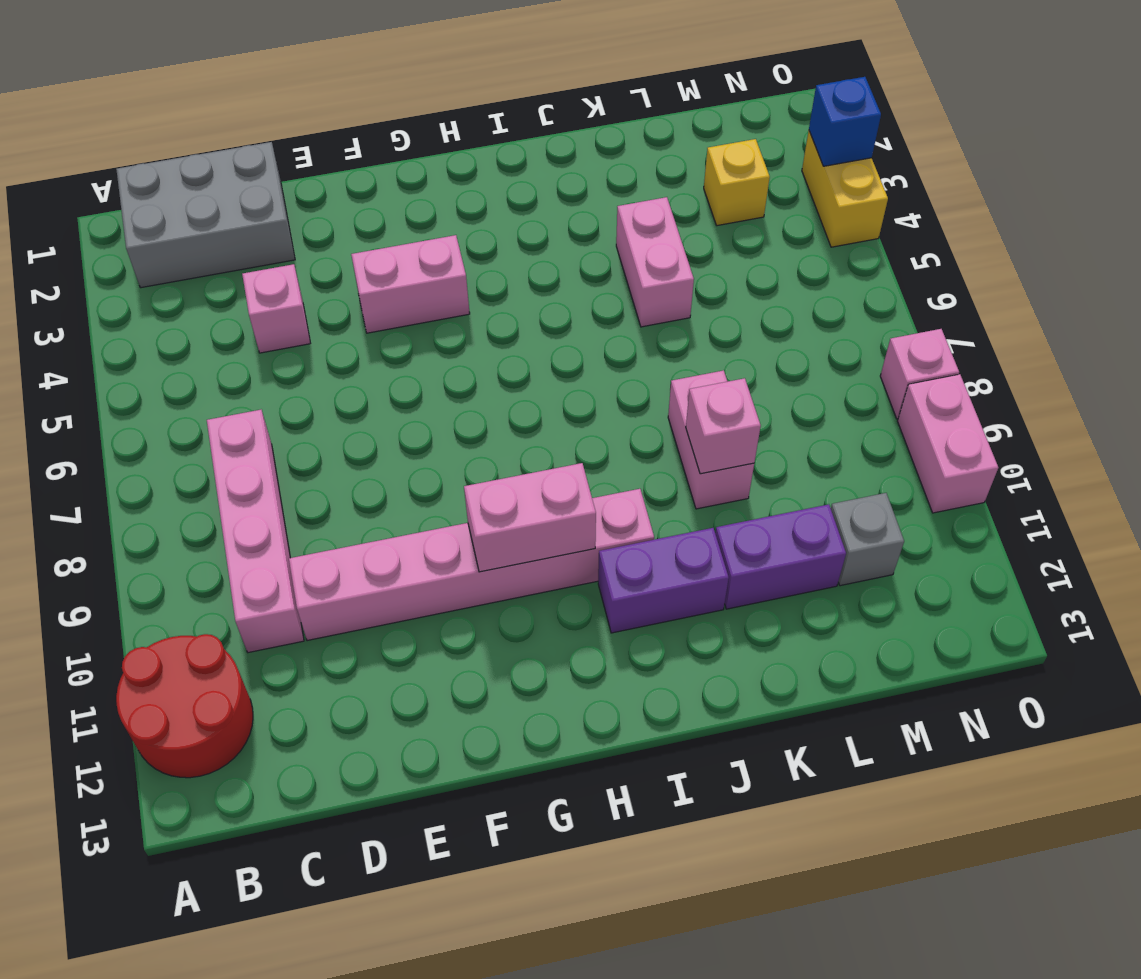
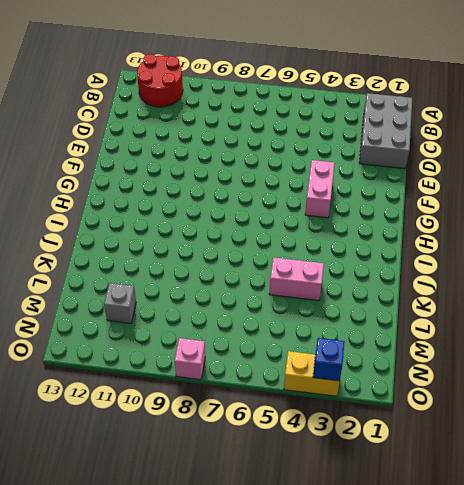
none -> pink brick C7:C10 level 1
none -> pink brick D4 level 1
none -> pink brick D10:I10 level 1

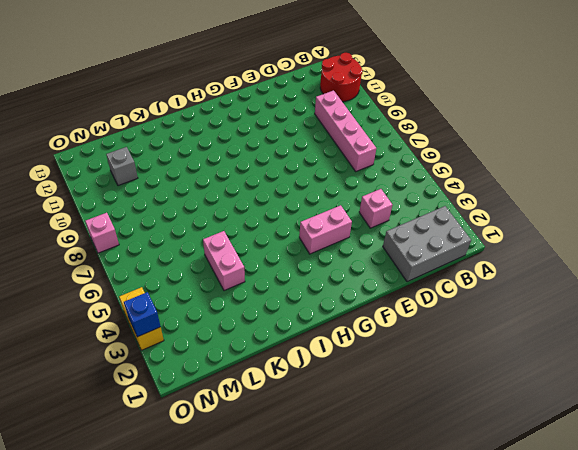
none -> pink brick D10:I10 level 1
none -> purple brick I11:J11 level 1
none -> pink brick K8:K9 level 1

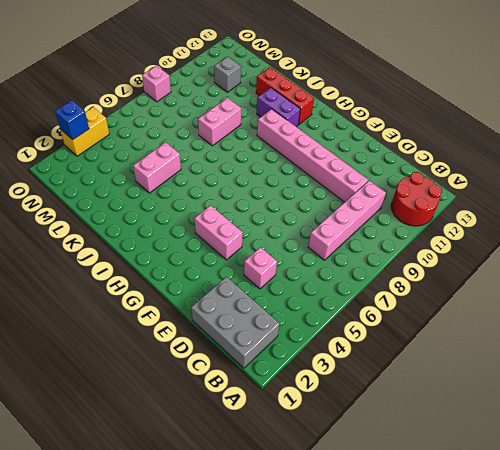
red brick I12:K12 level 1 -> none
none -> purple brick K11:L11 level 1
none -> yellow brick M3 level 1
none -> pink brick O9:O10 level 1

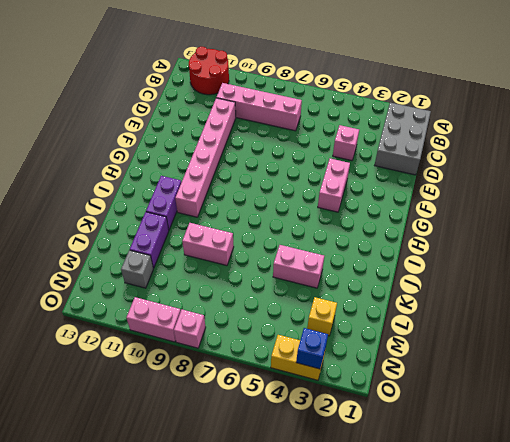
none -> pink brick G10:H10 level 2
none -> pink brick K9 level 2

